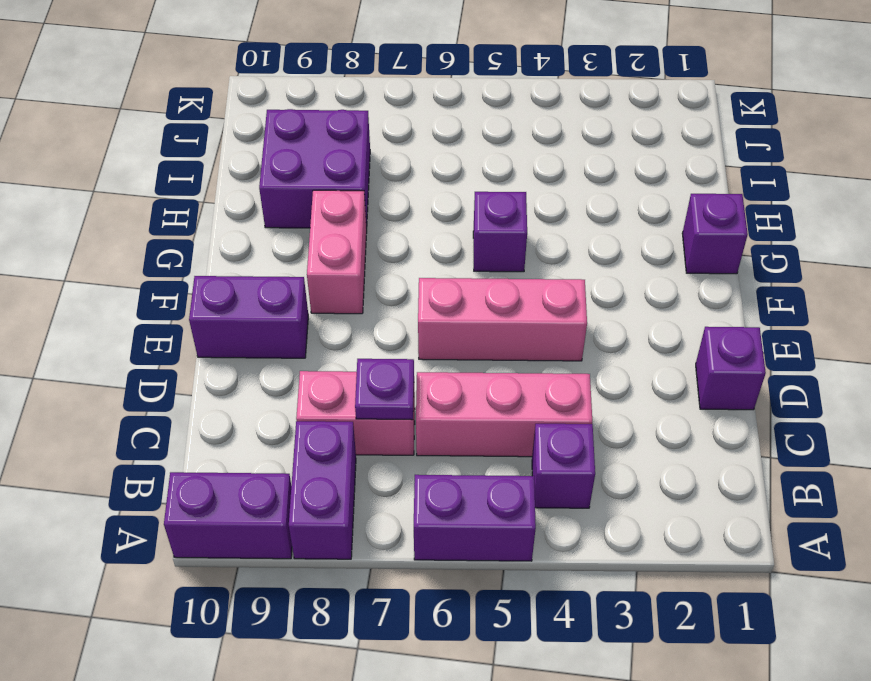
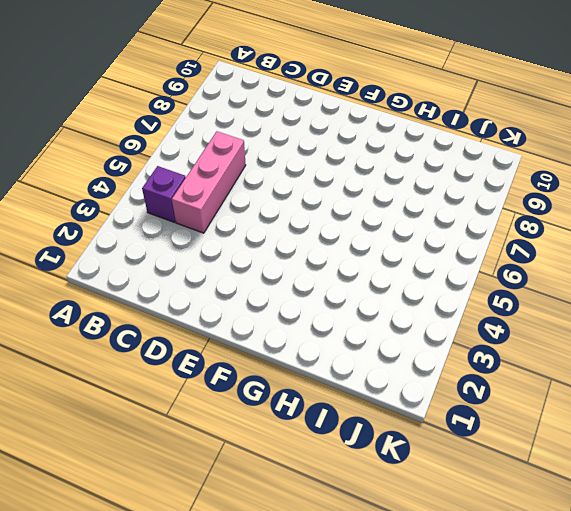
none -> purple brick A5:A6 level 1
none -> purple brick A8:B8 level 1
none -> purple brick A9:A10 level 1

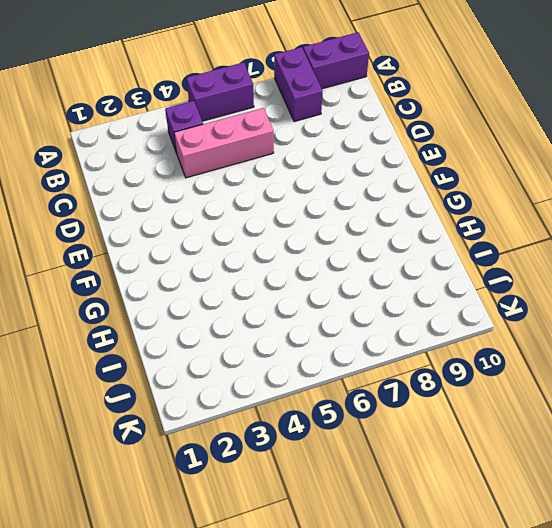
none -> pink brick C7:C8 level 1
none -> purple brick D1 level 1
none -> pink brick E4:E6 level 1

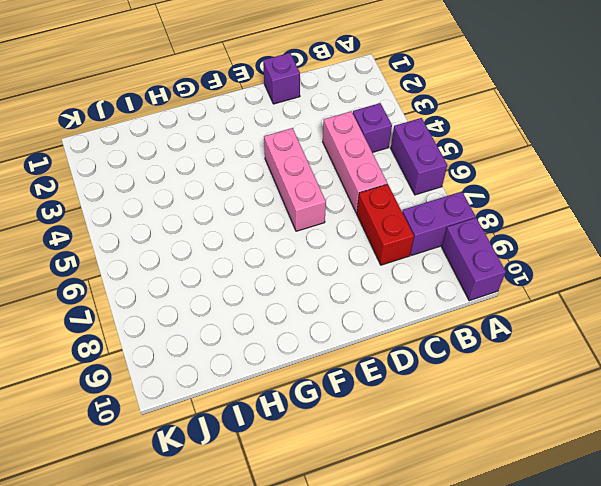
red brick C7:C8 level 1 -> pink brick C7:C8 level 1
none -> purple brick E9:E10 level 1
none -> pink brick F8:G8 level 1
none -> purple brick G1 level 1

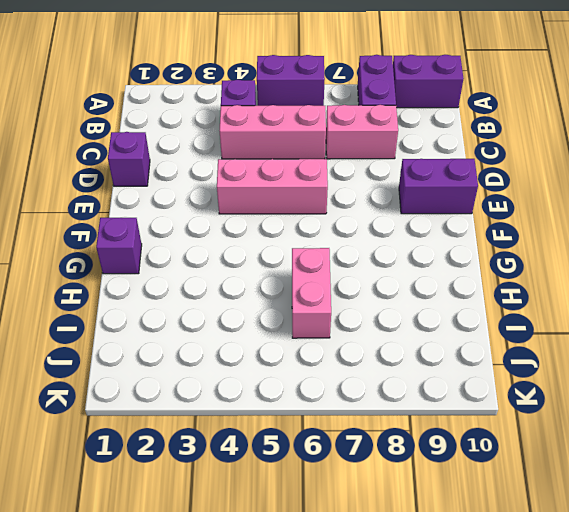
pink brick H6:I6 level 1 -> pink brick F8:G8 level 1
none -> purple brick G5 level 1
none -> purple brick H8:I9 level 1
none -> purple plate C7 level 2

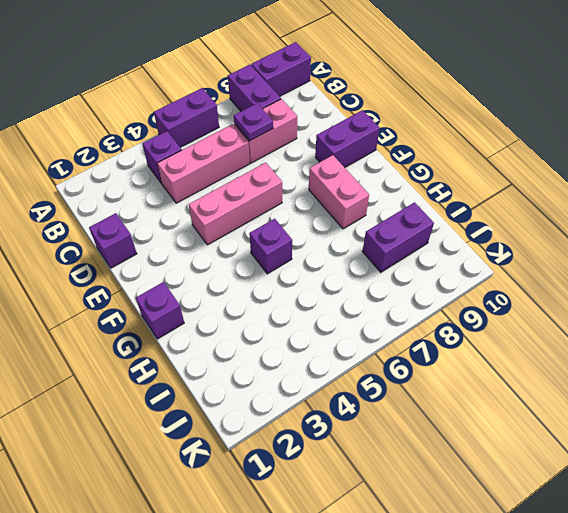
purple brick I8:I9 level 1 -> purple brick H8:I9 level 1

